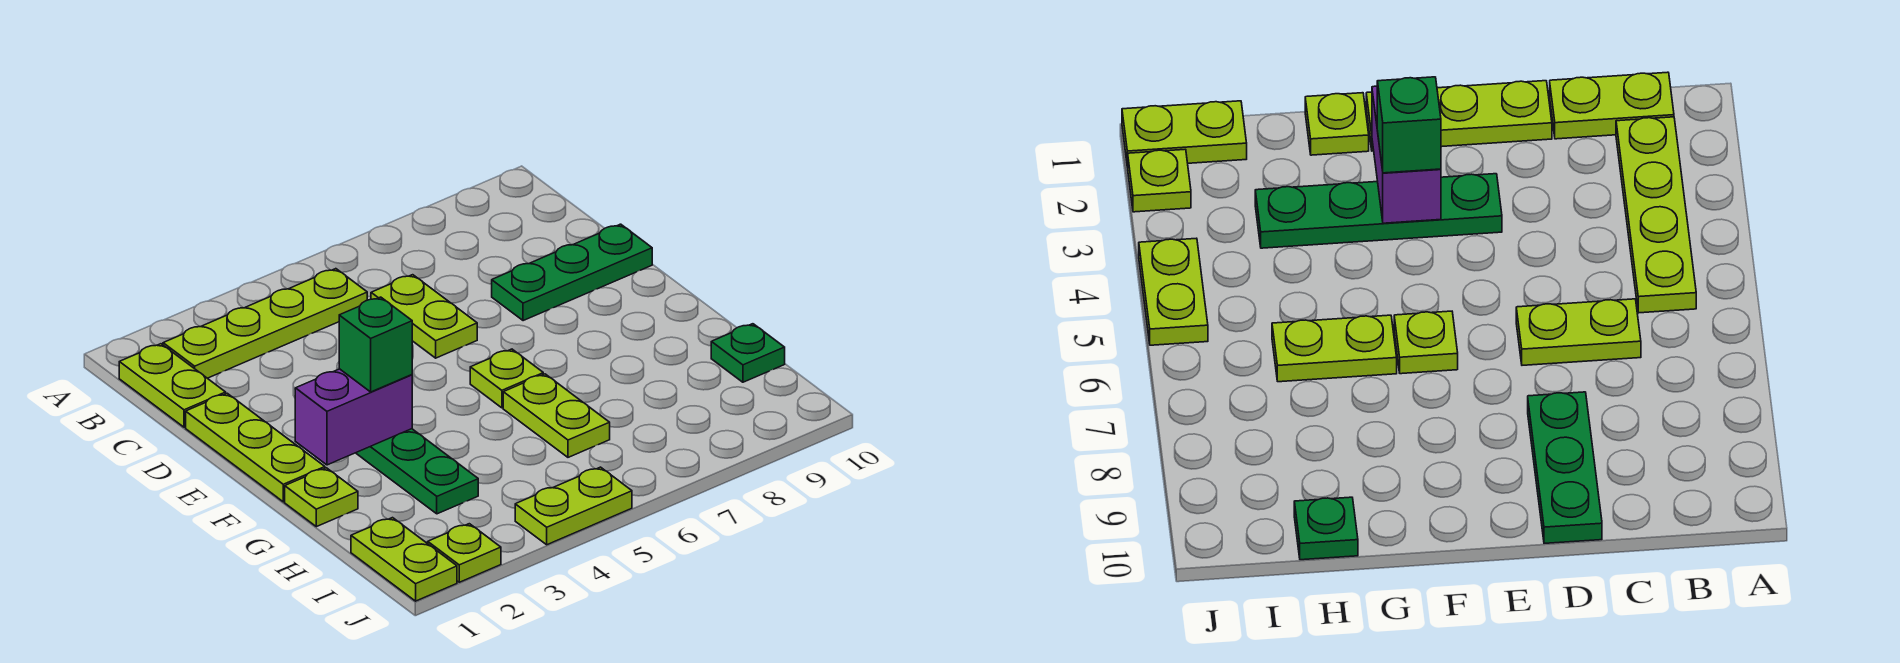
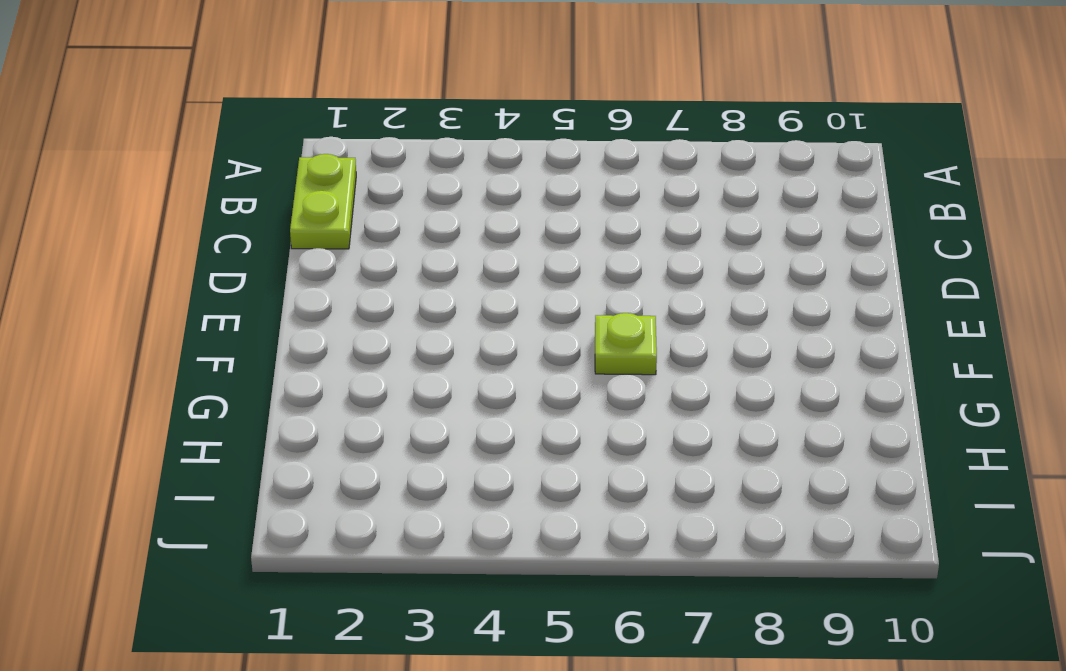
none -> lime plate B2:B5 level 1
none -> lime plate C6:D6 level 1
none -> lime plate D1:F1 level 1

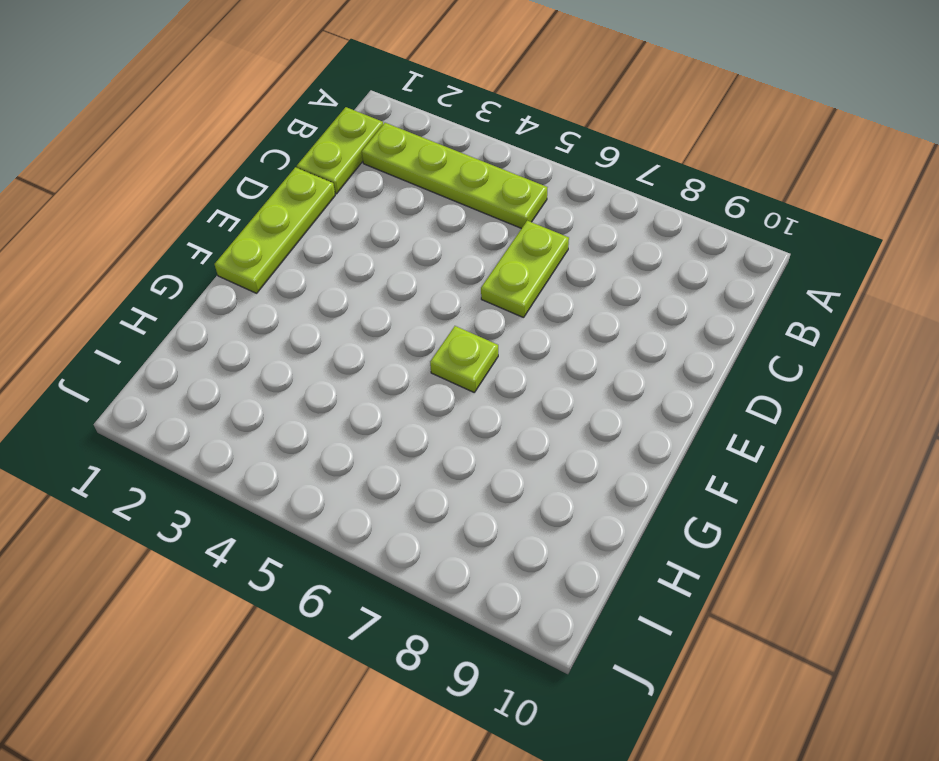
none -> green plate D8:D10 level 1
none -> green plate E3:H3 level 1
none -> lime plate G1 level 1

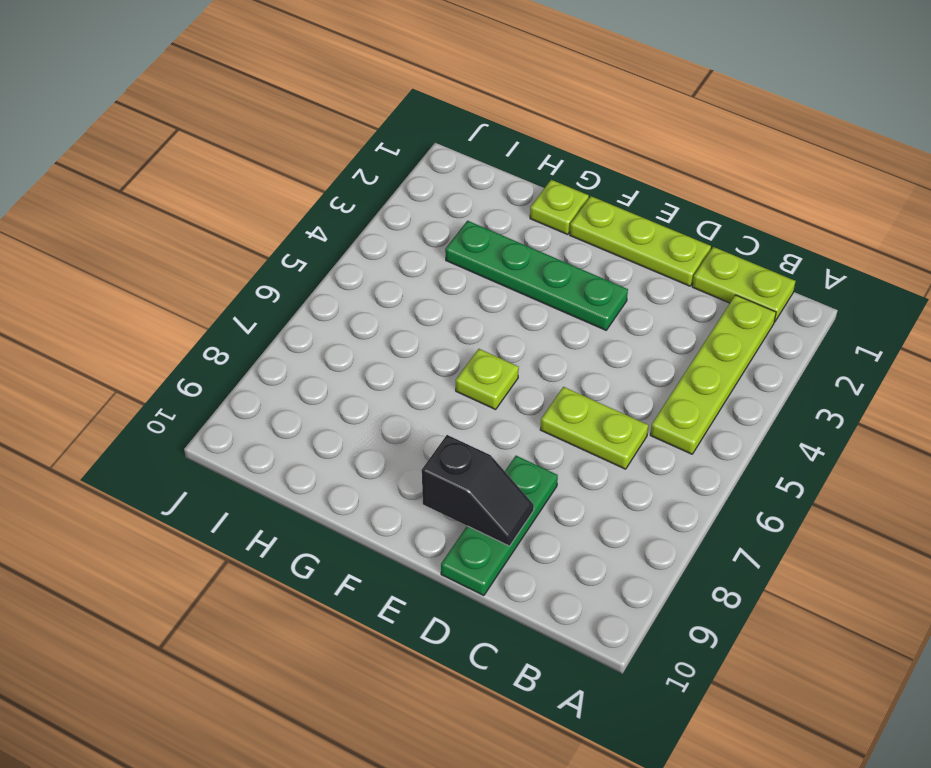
black slope D9:E9 level 2 top E -> none
none -> lime plate G6:H6 level 1
none -> green plate H10 level 1
none -> lime plate I1:J1 level 1

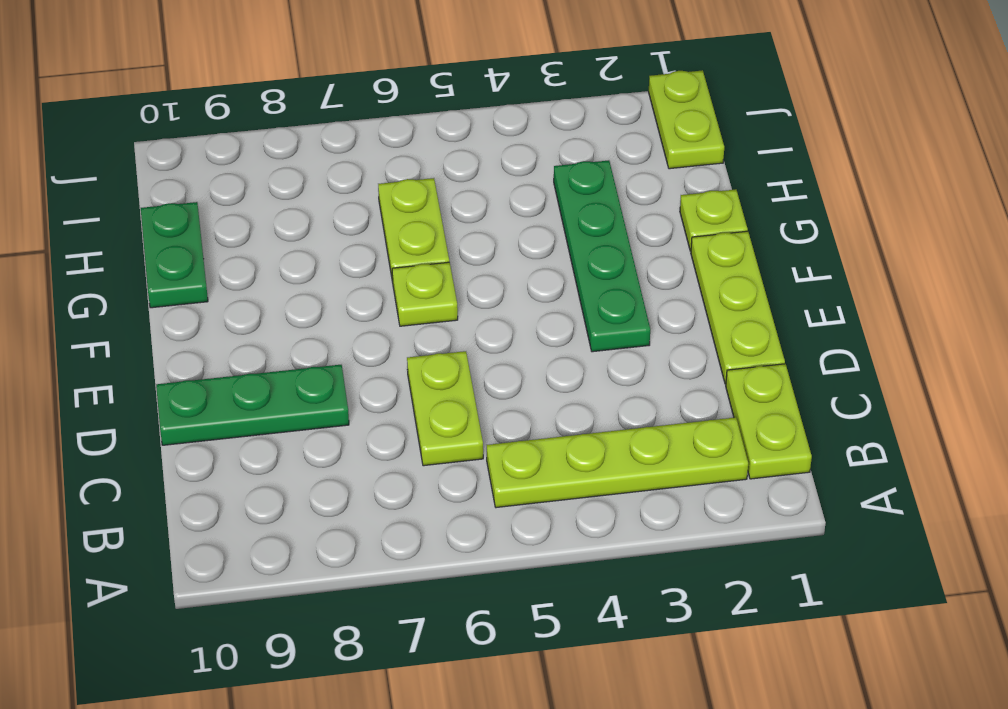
green plate G10:H10 level 1 -> green plate H10 level 1
none -> lime plate J2 level 1
none -> lime plate J4:J5 level 1
none -> purple brick F2:F3 level 2

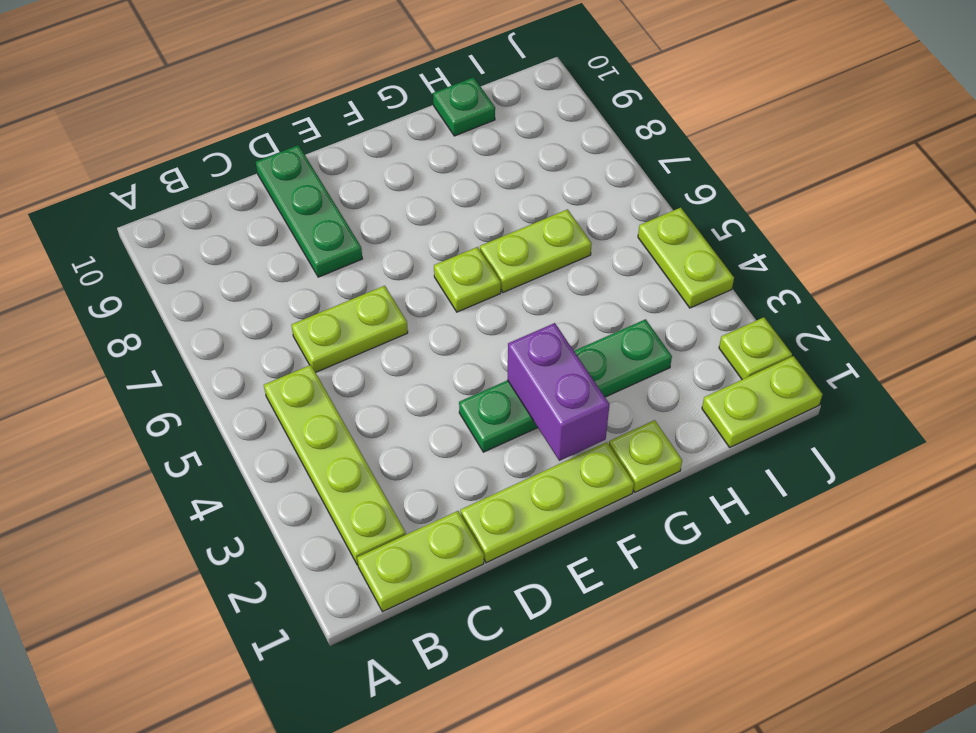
none -> green brick F3 level 3

